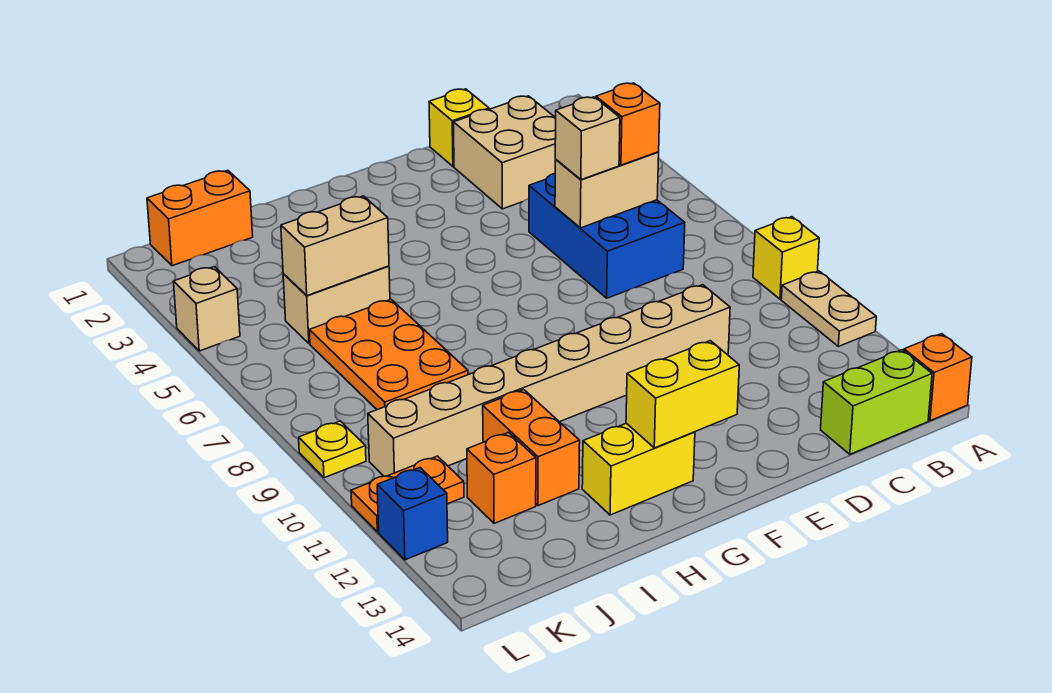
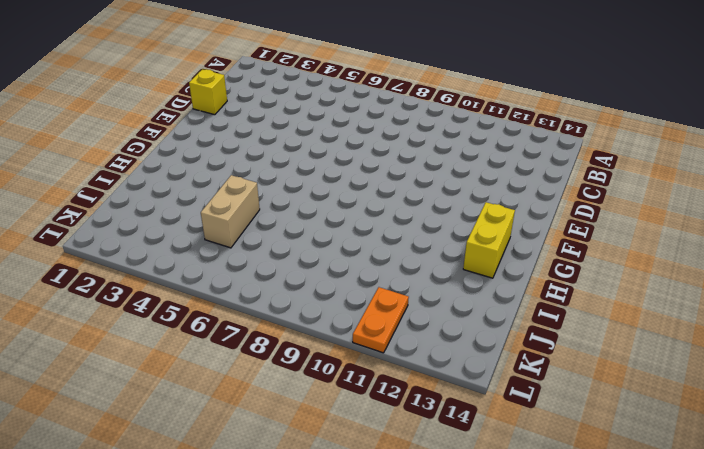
none -> yellow brick A9 level 1
none -> tan plate A10:A11 level 1
none -> orange brick A14 level 1

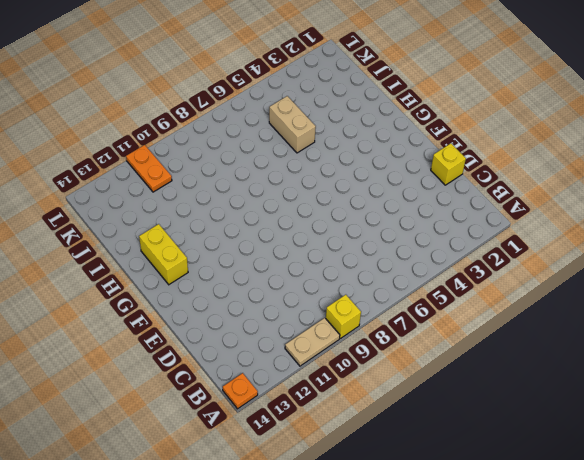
orange plate A14 level 1 -> orange brick A14 level 1
none -> lime brick B14:C14 level 1
none -> tan brick C2:D3 level 1
none -> blue brick C5:D7 level 1

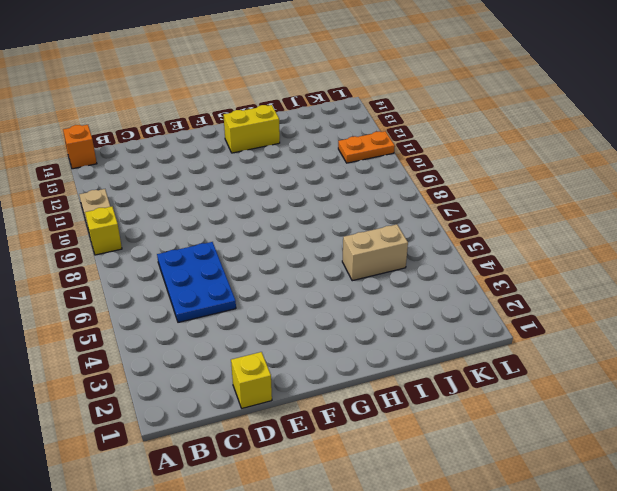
blue plate C5:D7 level 1 -> blue brick C5:D7 level 1
none -> lime brick B14:C14 level 1
none -> tan brick C2:D3 level 1
none -> tan brick D10:K10 level 1

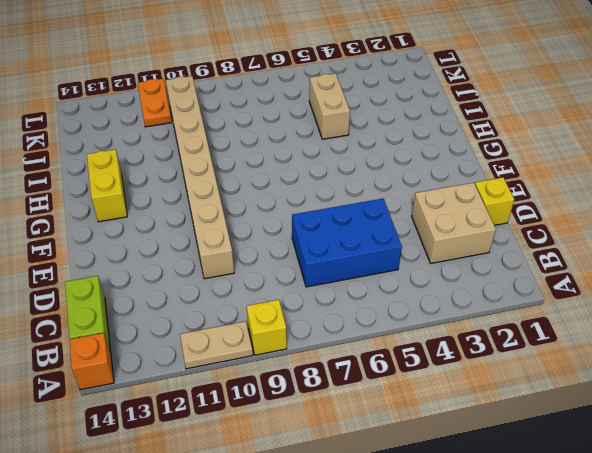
none -> orange plate I6:J8 level 1
none -> orange brick I11:I12 level 1
none -> orange brick J1:K1 level 1

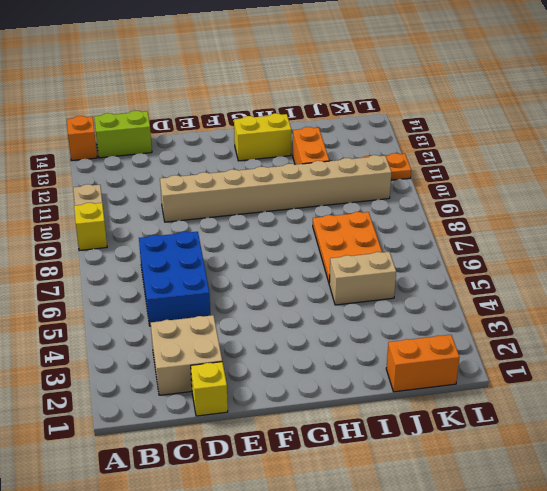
none -> orange brick J12 level 1
none -> tan brick L4 level 1
none -> yellow plate L9 level 1

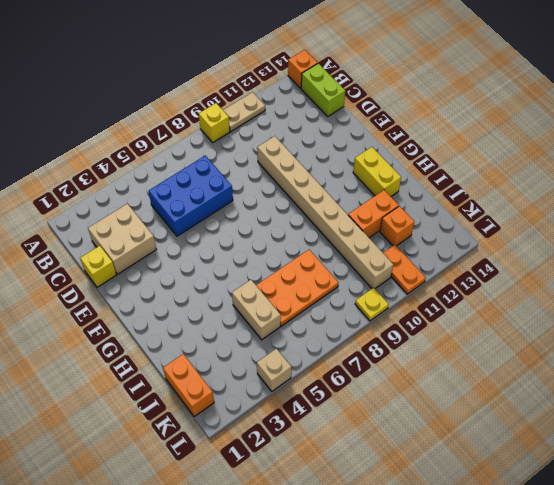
none -> blue brick L12 level 1
none -> tan brick C6:D6 level 2
none -> yellow brick F13:G13 level 2

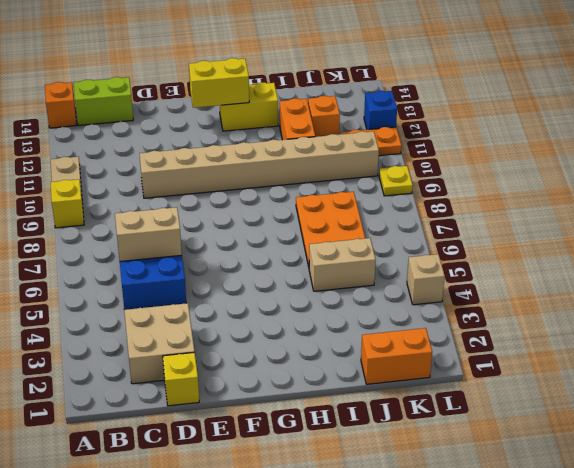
none -> tan brick I5:J5 level 2
none -> orange brick C6 level 3
none -> tan brick D6 level 3

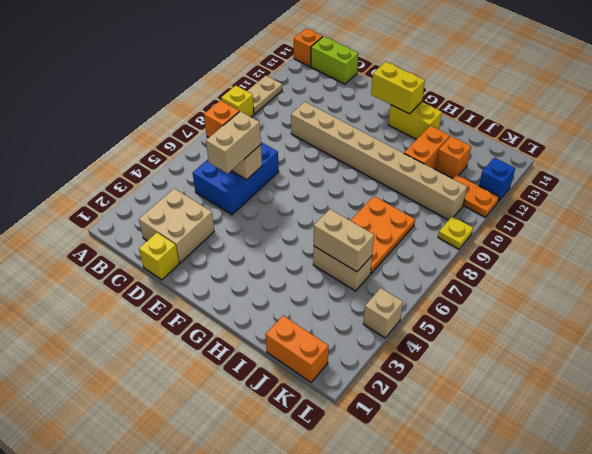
tan brick D5:D6 level 3 -> tan brick D6 level 3

